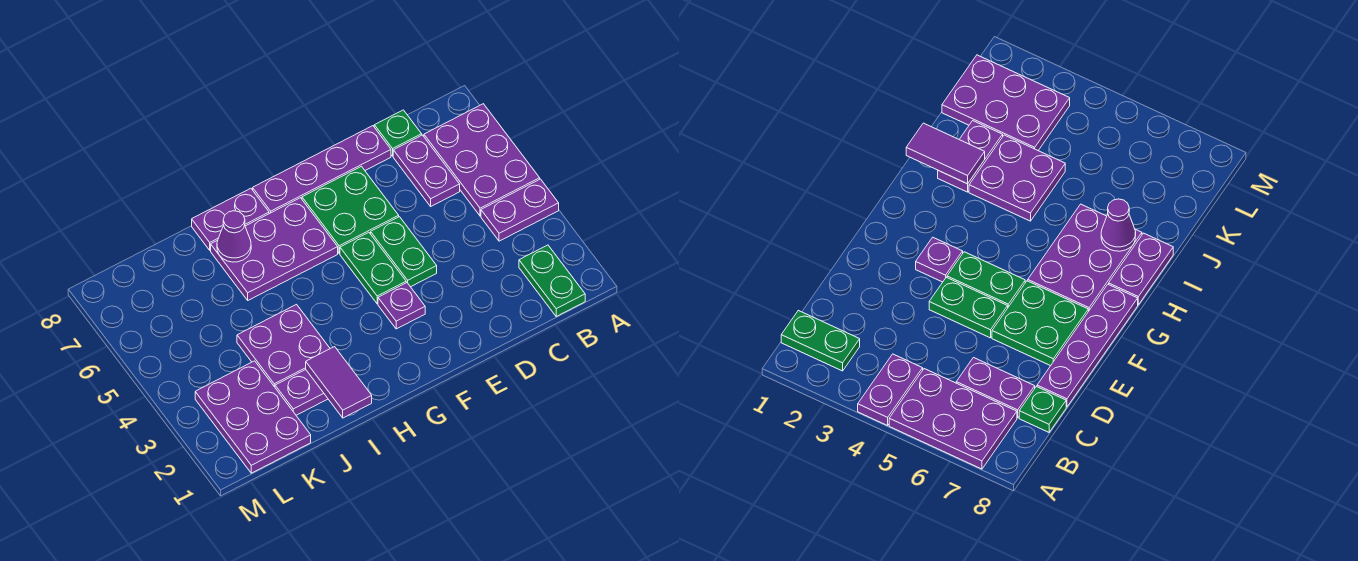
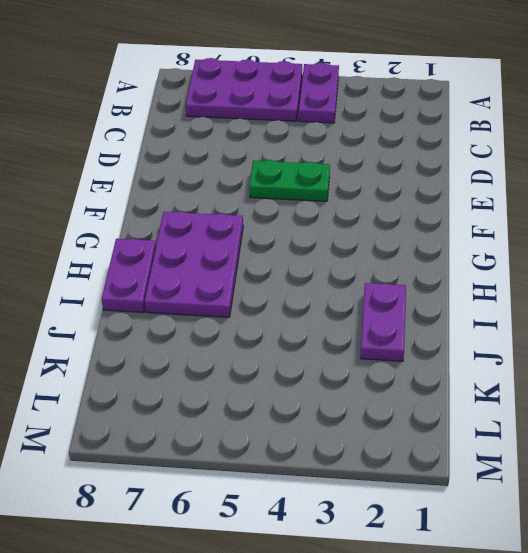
none -> green plate B1:B2 level 1
none -> purple plate C6:C7 level 1
none -> green plate C8 level 1

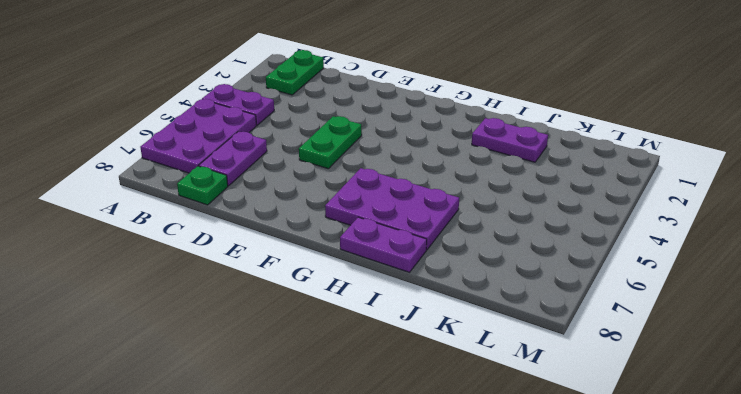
none -> purple plate D8:G8 level 1
none -> green plate E6:F7 level 1
none -> purple plate F3 level 1

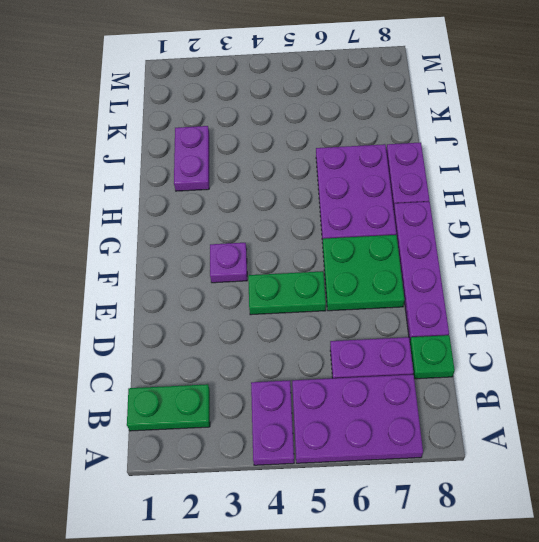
none -> green plate F4:F5 level 1
none -> purple plate I3:J4 level 1
none -> purple plate K1:L3 level 1

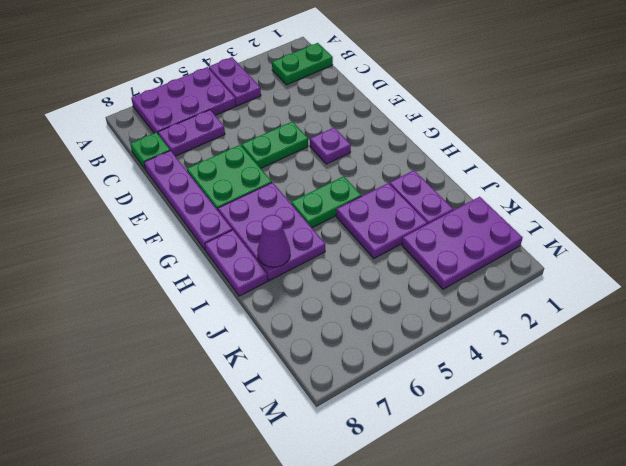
green plate H4:H5 level 1 -> green plate F4:F5 level 1
none -> purple tile I1:I2 level 2

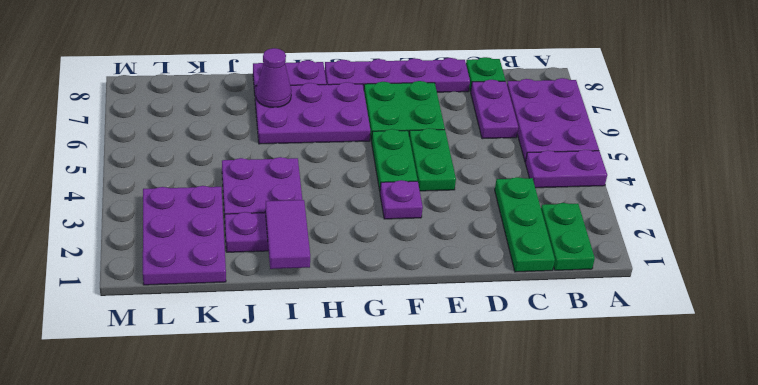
green plate C1:C3 level 1 -> none

